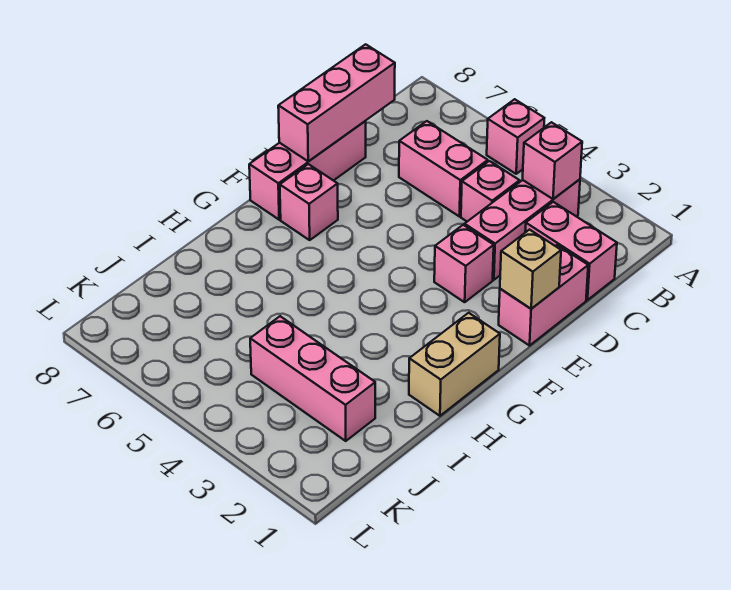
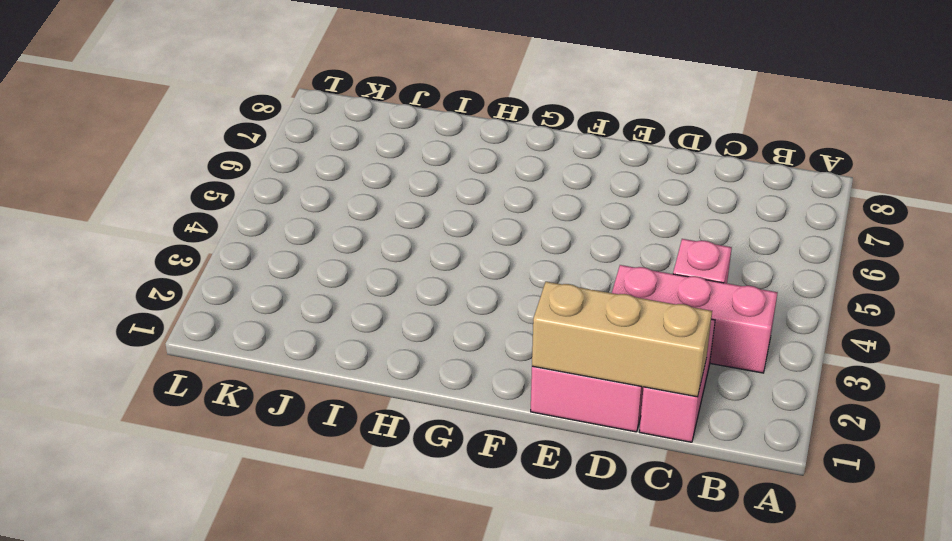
tan brick C1:E1 level 2 -> tan brick E1 level 2
none -> pink brick A5 level 1
none -> pink brick C5:C6 level 1
none -> pink brick D8:F8 level 1

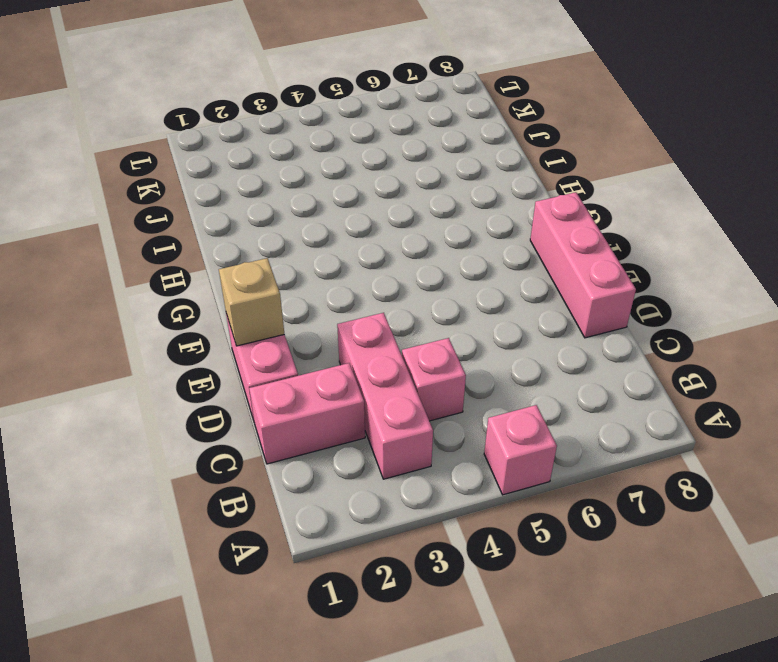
none -> pink brick C5:C6 level 1
none -> pink brick E3 level 1
none -> pink brick F7 level 1

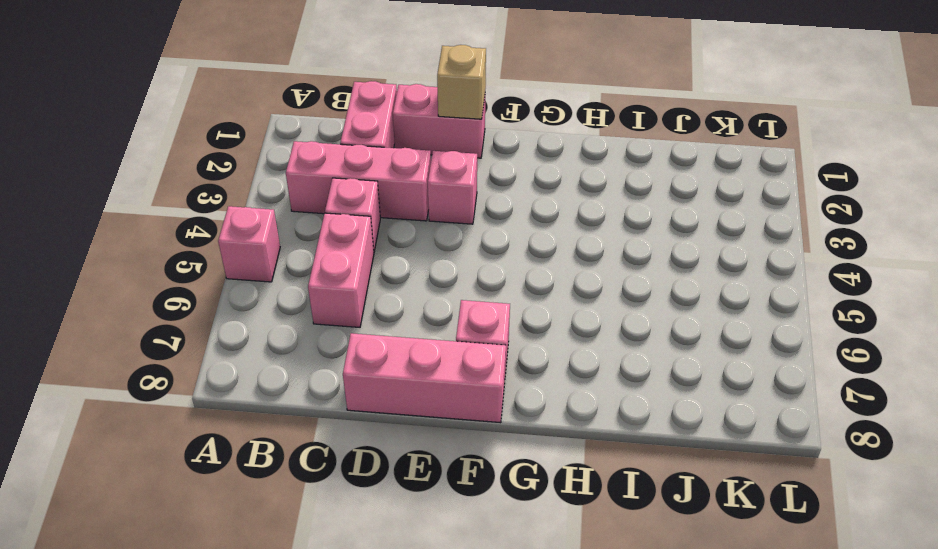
none -> tan brick G1:H1 level 1
none -> pink brick J2:J4 level 1
none -> pink brick B3 level 2

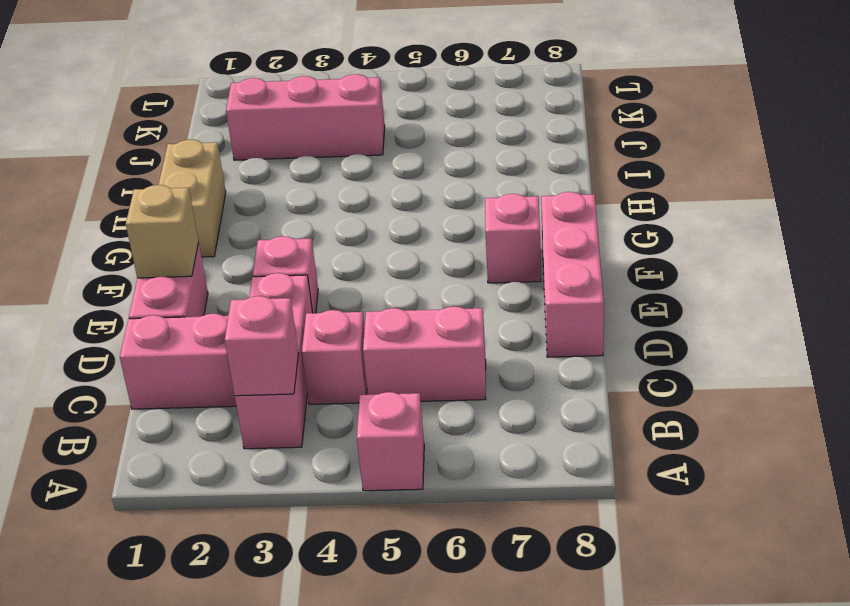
none -> pink brick C8:E8 level 2

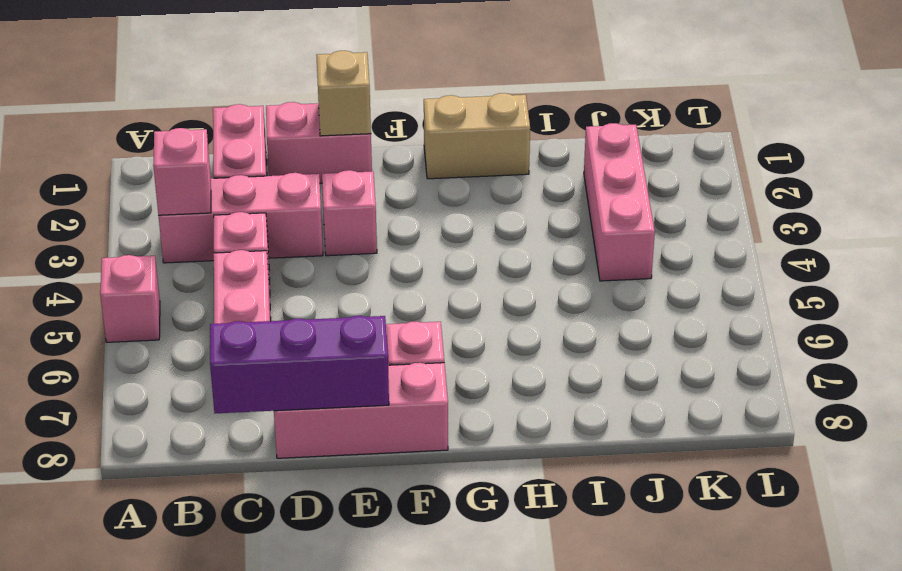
purple brick C8:E8 level 2 -> pink brick C8:E8 level 2

